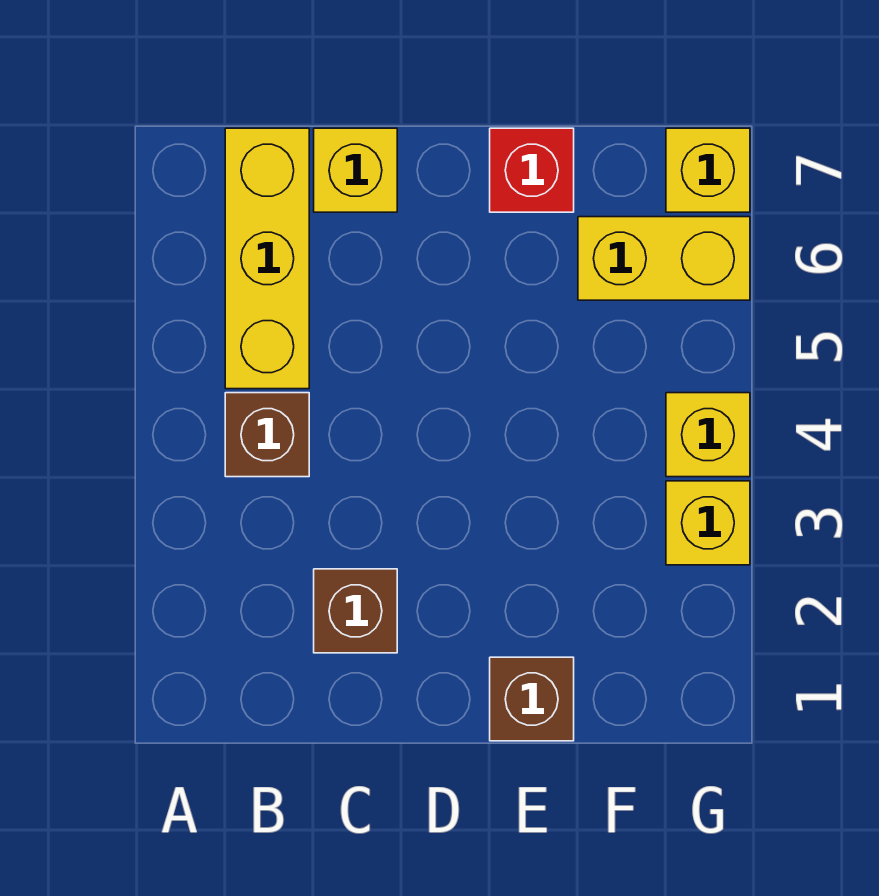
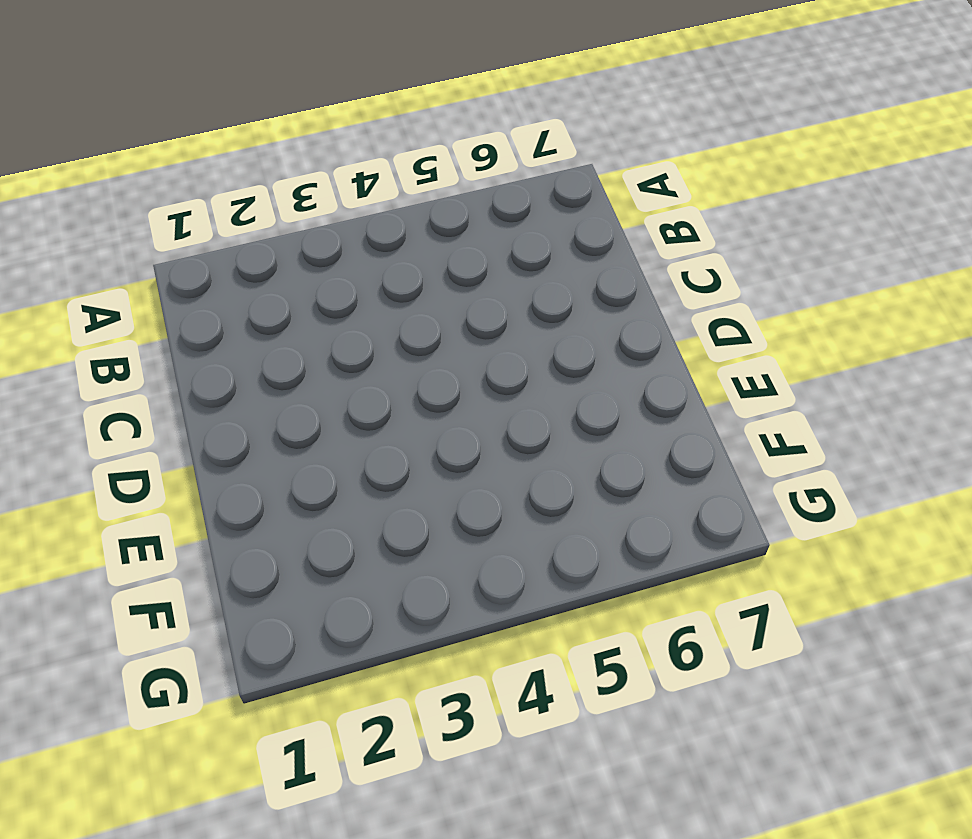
none -> brown brick B4 level 1
none -> yellow brick B5:B7 level 1

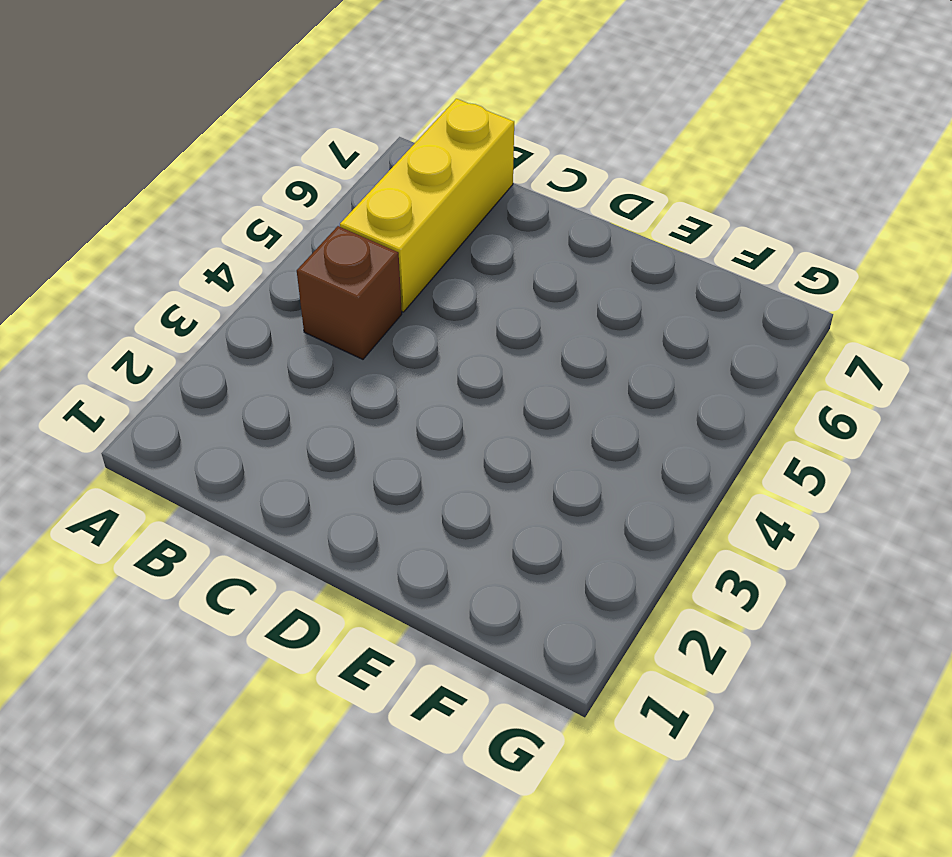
none -> brown brick C2 level 1
none -> yellow brick C7 level 1

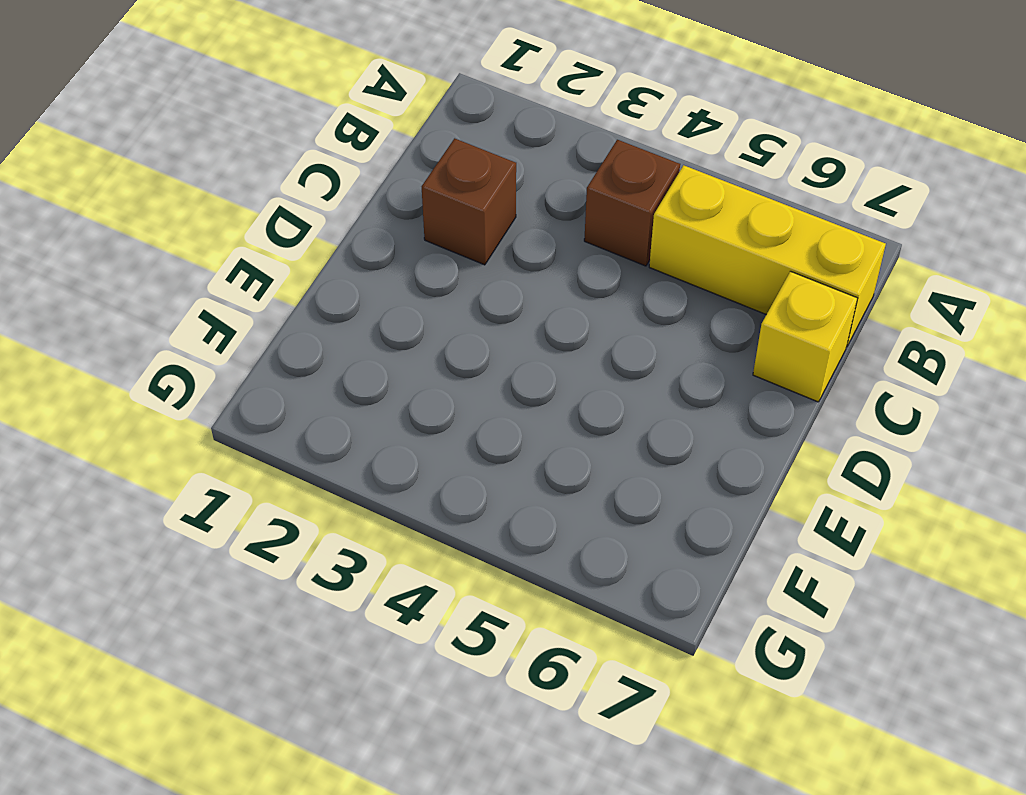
none -> brown brick E1 level 1
none -> red brick E7 level 1

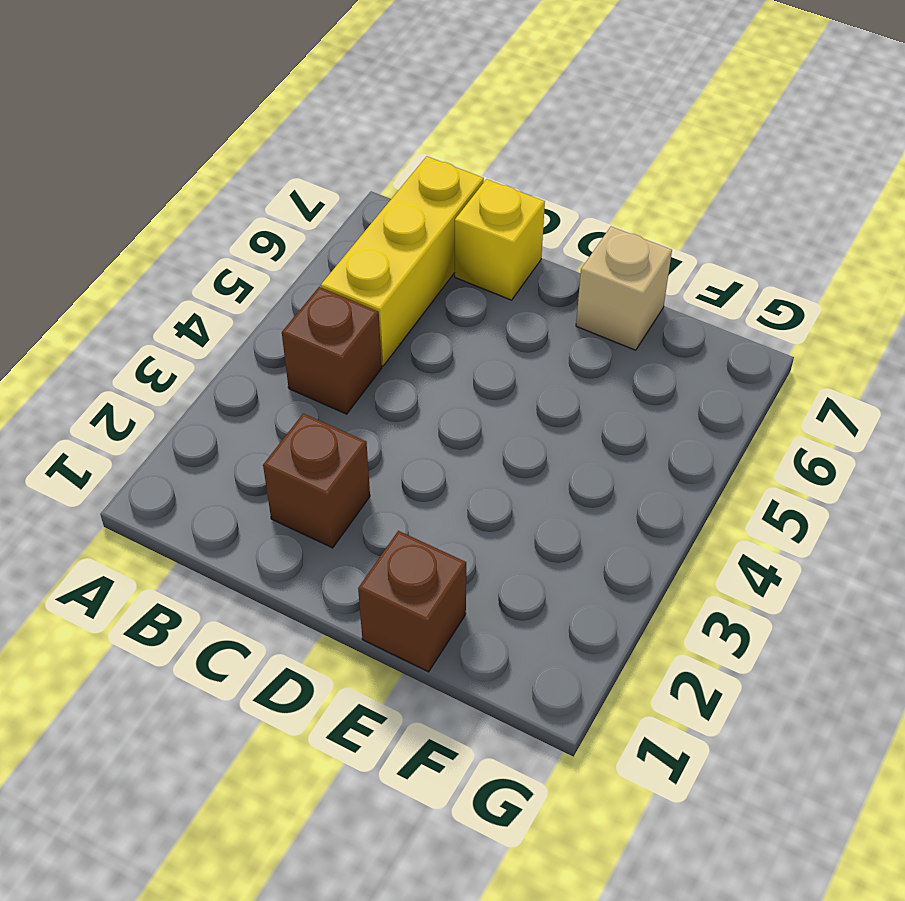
tan brick E7 level 1 -> red brick E7 level 1
none -> yellow brick F6:G6 level 1
none -> yellow brick G3 level 1

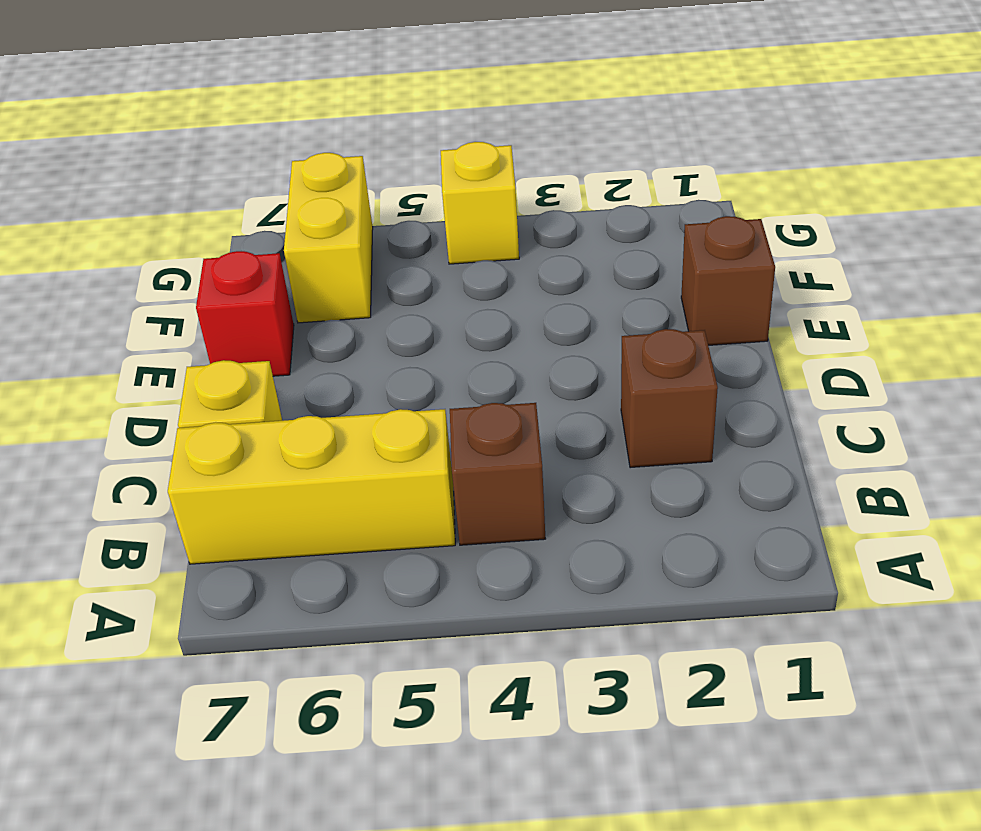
none -> yellow brick G3 level 1
none -> yellow brick G7 level 1

